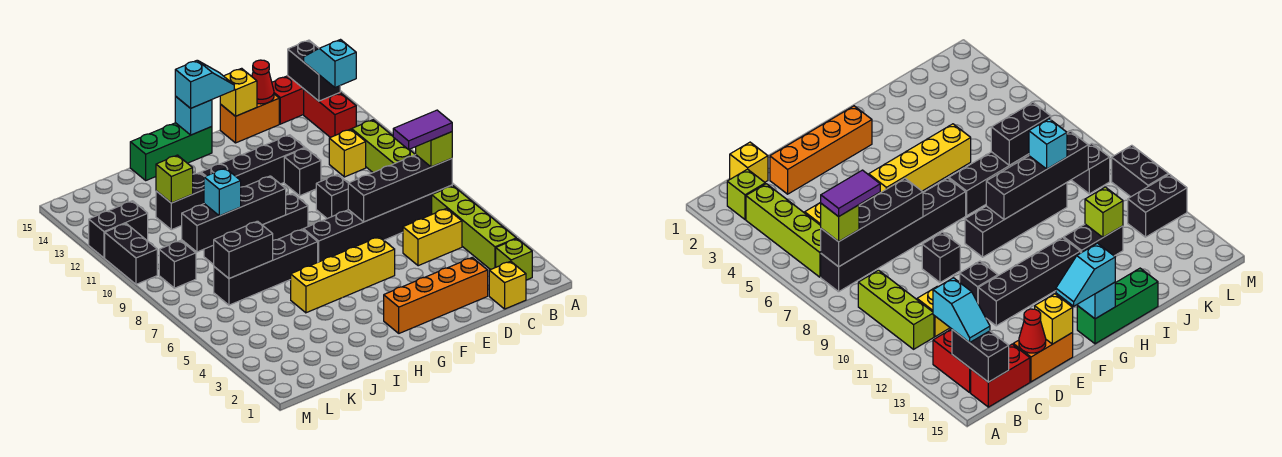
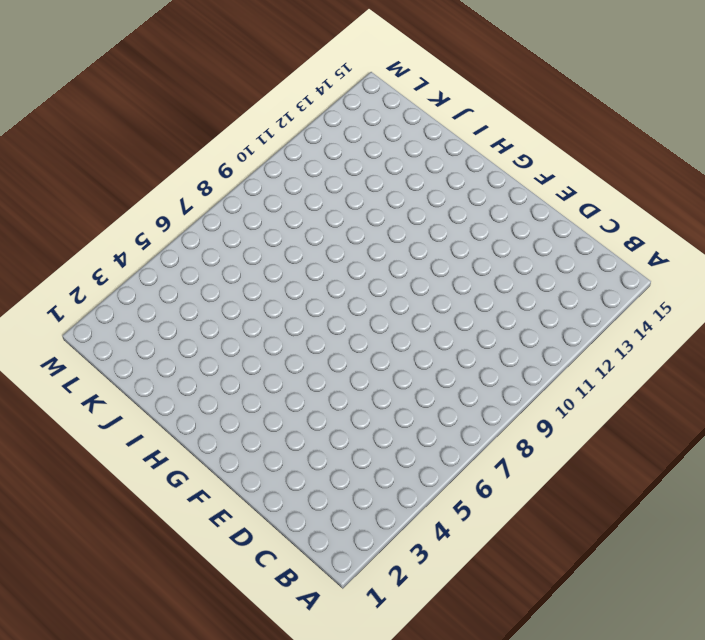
none -> lime brick B2 level 1
none -> lime brick B3:B6 level 1
none -> black brick B7:G7 level 1
none -> lime brick B9:B11 level 1

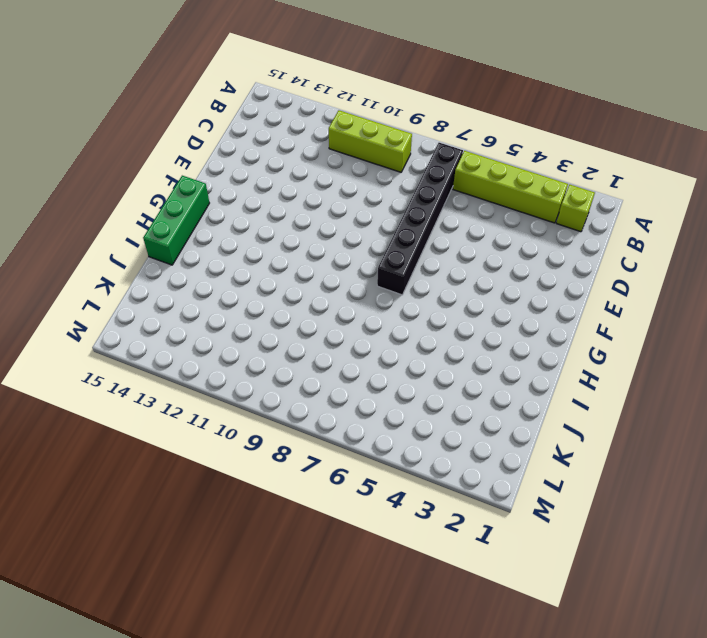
none -> red brick B13:B14 level 1
none -> red brick B15:C15 level 1
none -> yellow brick C1 level 1
none -> yellow brick C5:D5 level 1

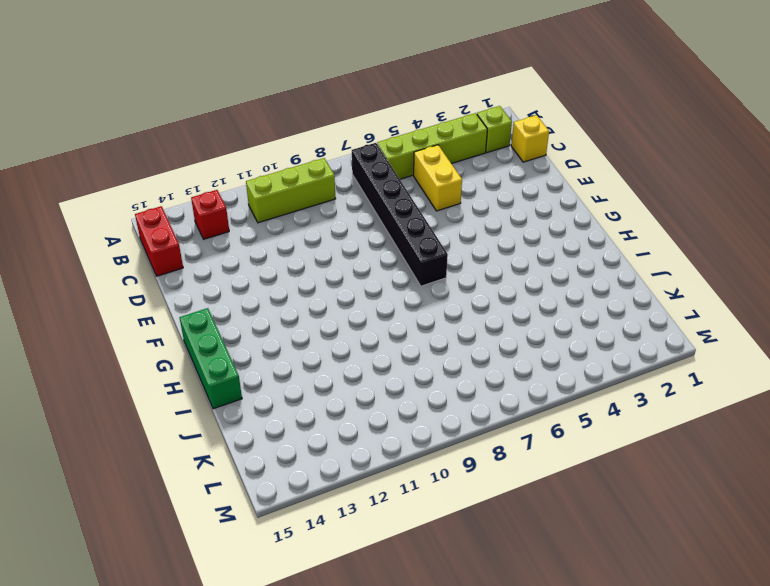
red brick B13 level 1 -> red brick B13:B14 level 1
none -> yellow brick C11 level 1
none -> orange brick D2:G2 level 1
none -> orange brick D15:E15 level 1
none -> black brick E9 level 1

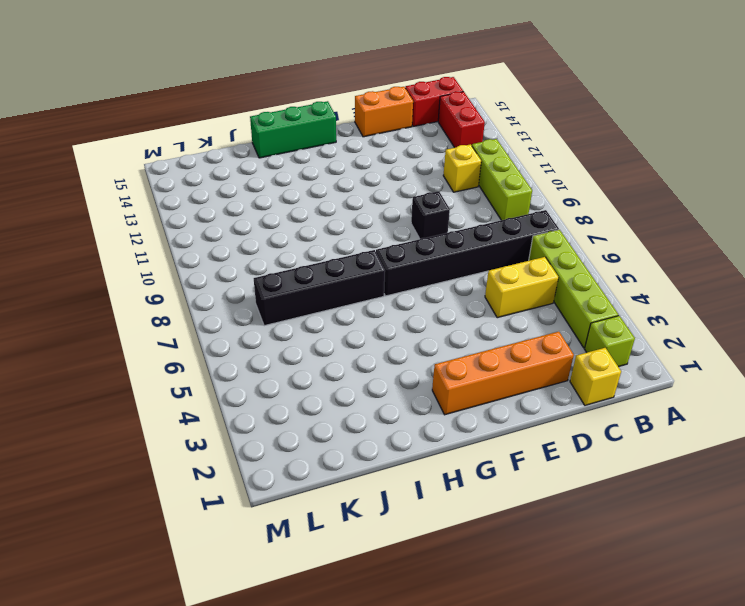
none -> black brick E11 level 1
none -> black brick E12:H12 level 1
none -> yellow brick F5:I5 level 1
none -> black brick G9:J9 level 1

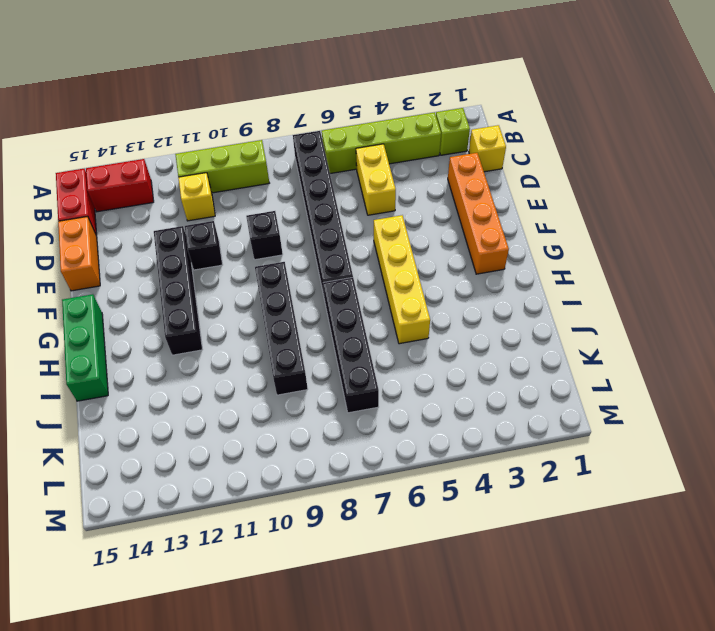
none -> black brick I12:J12 level 1
none -> black brick L9 level 1
none -> black brick L12:M12 level 1
none -> black brick M10:M11 level 1

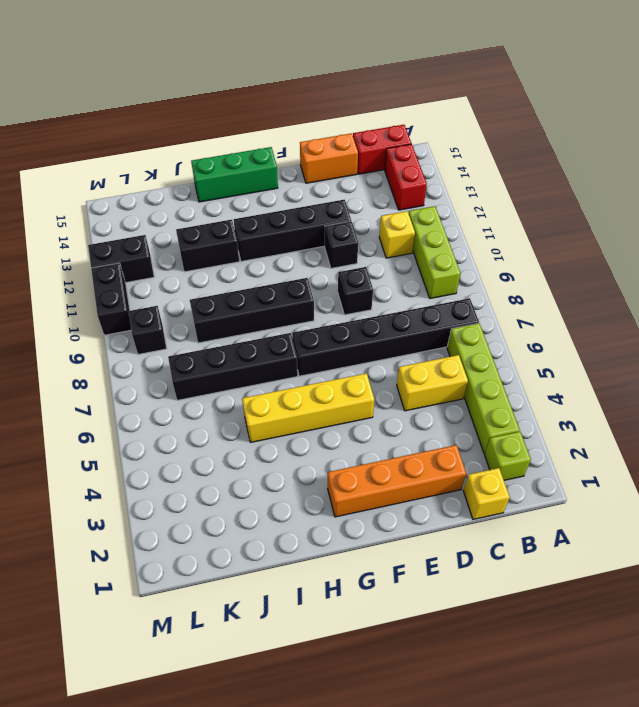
none -> black brick B7:E7 level 2
none -> black brick B14:B15 level 2
none -> red cone D15 level 2
none -> yellow brick E15 level 2

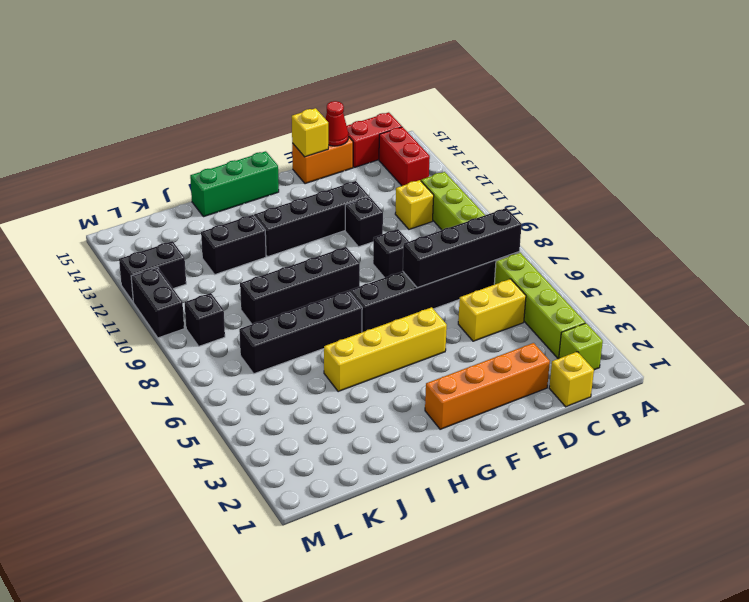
none -> black brick B14:B15 level 2
none -> cyan brick G15 level 2
none -> black brick H9:K9 level 2
none -> black brick J7:K7 level 2

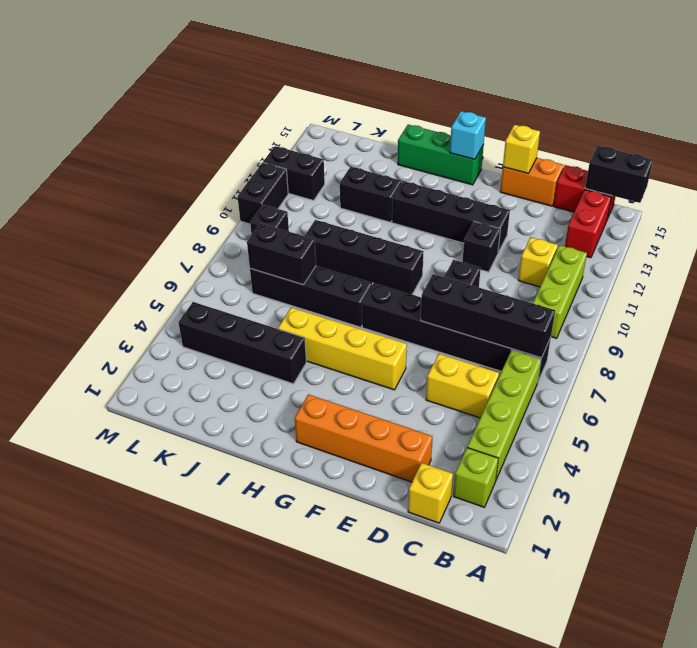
black brick A15:B15 level 2 -> black brick B14:B15 level 2
black brick I4:L4 level 1 -> black brick H9:K9 level 2
none -> red cone D15 level 2
none -> lime brick J12 level 2
none -> lime brick B7 level 3
none -> cyan slope B13:B14 level 3 top 13

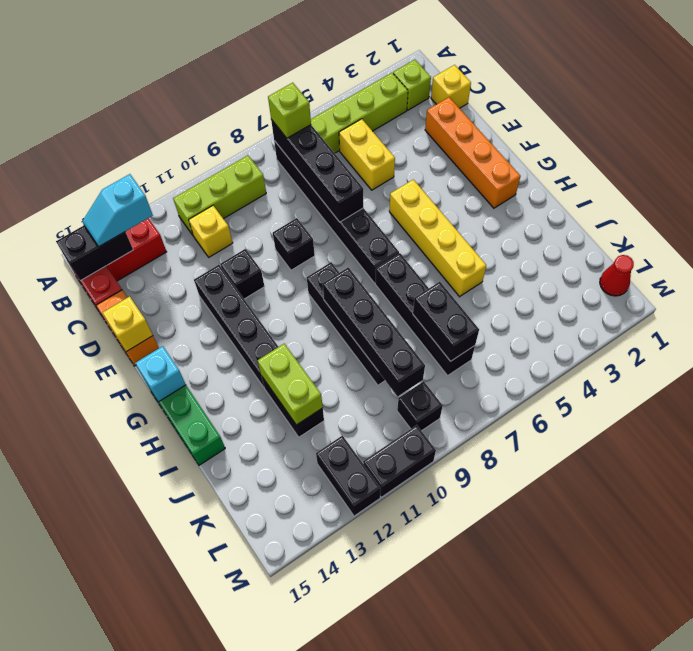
lime brick I12:J12 level 2 -> lime brick J12 level 2
red cone L1 level 1 -> red cone D15 level 2
none -> cyan slope F15:G15 level 3 top G
none -> cyan brick J9 level 3
none -> purple tile B7:C7 level 4

